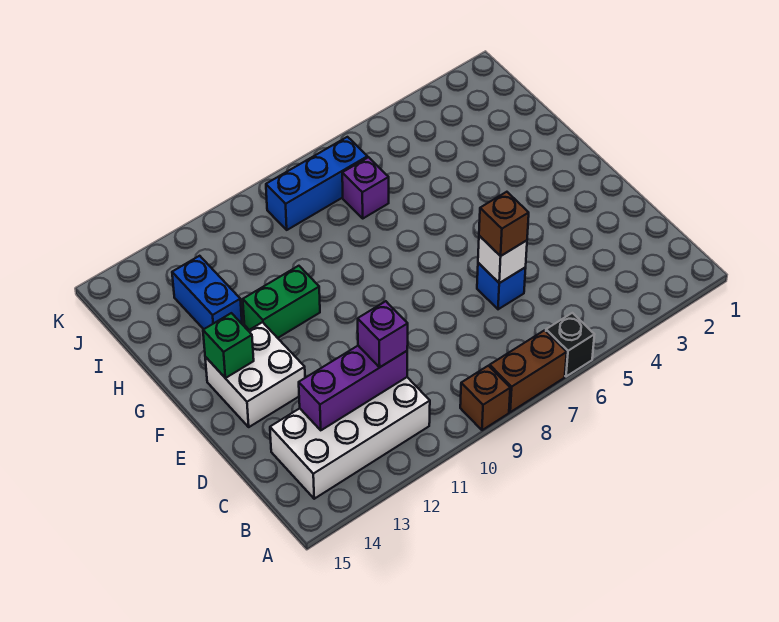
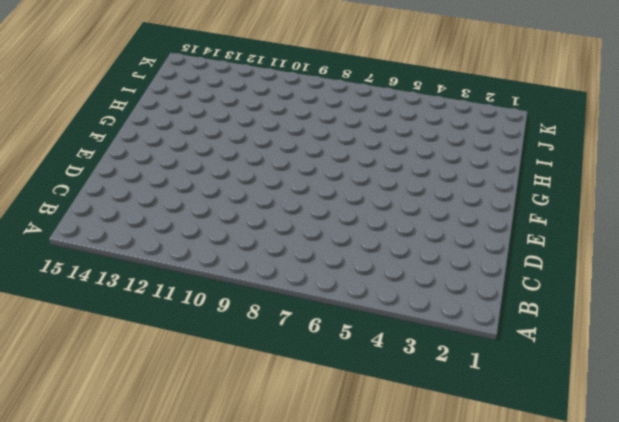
none -> black brick A6 level 1
none -> brown brick A7:A8 level 1
none -> brown brick A9 level 1

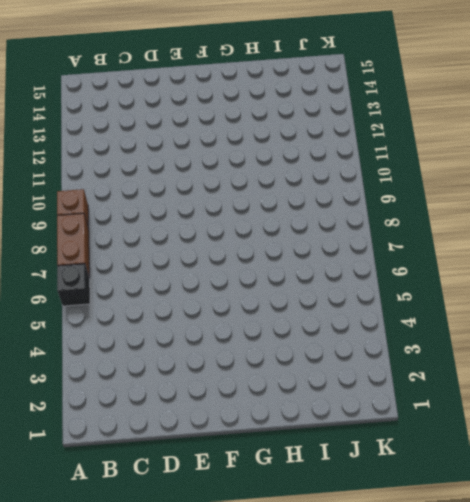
none -> white brick B11:C14 level 1
none -> blue brick D6 level 1
none -> white brick E13:F14 level 1

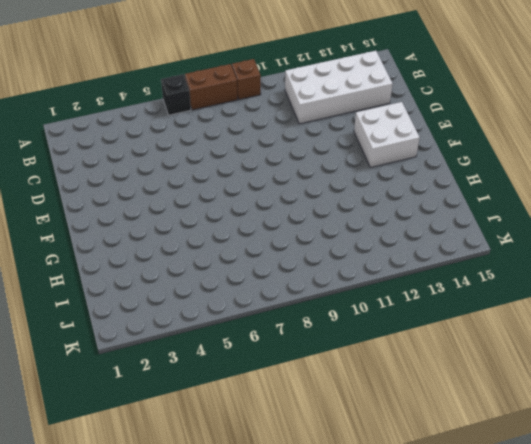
none -> blue brick D6 level 1
none -> green brick G11:G12 level 1
none -> blue brick H13:I13 level 1

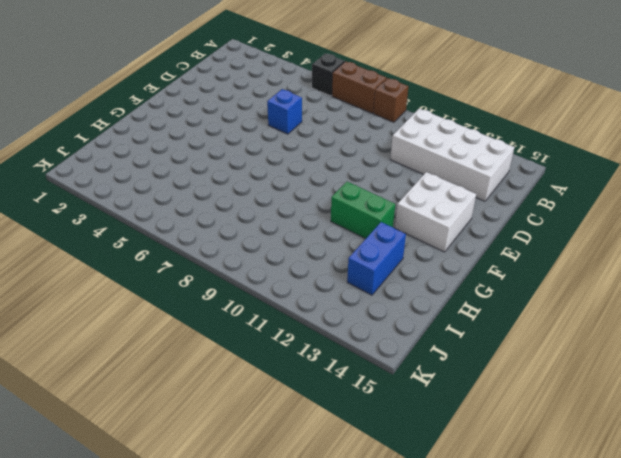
none -> purple brick I7 level 1
none -> blue brick J7:J9 level 1
none -> purple brick C11:C13 level 2

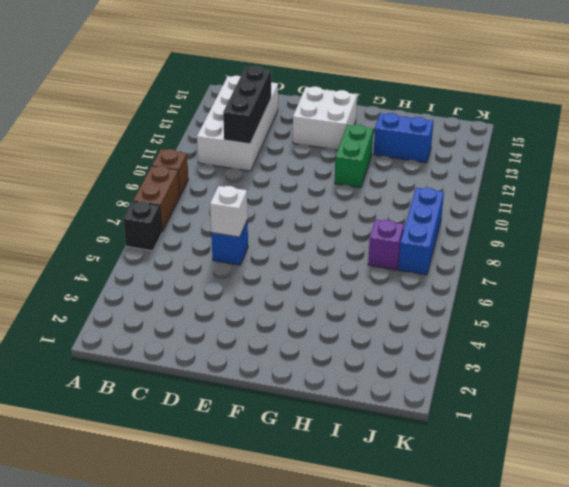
black brick C11:C13 level 2 -> purple brick C11:C13 level 2
none -> green brick F14 level 2
none -> purple brick C11 level 3
none -> brown brick D6 level 3

